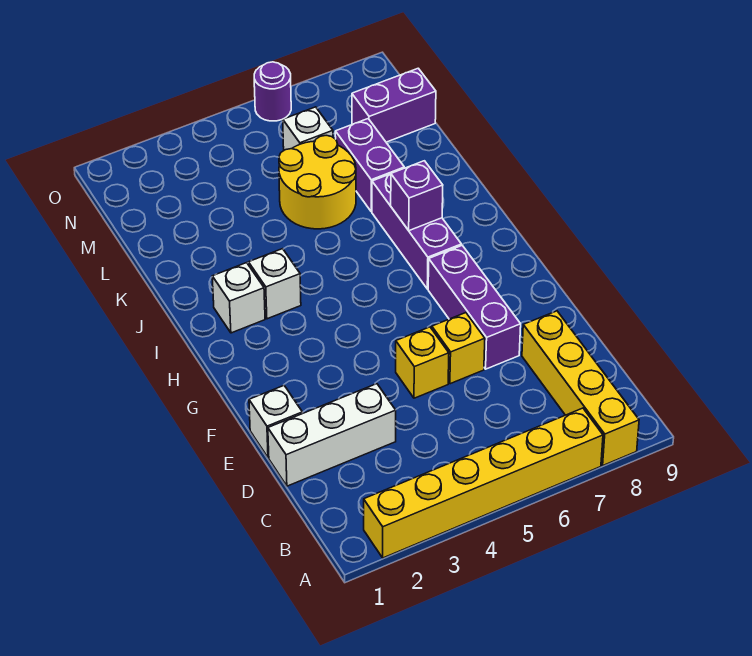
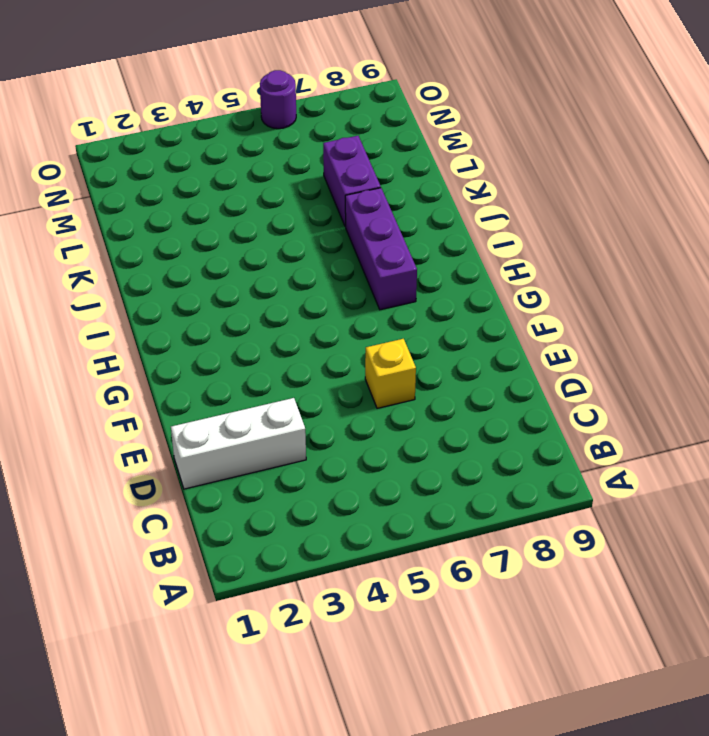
none -> yellow brick A2:A7 level 1
none -> yellow brick A8:D8 level 1
none -> white brick E1 level 1

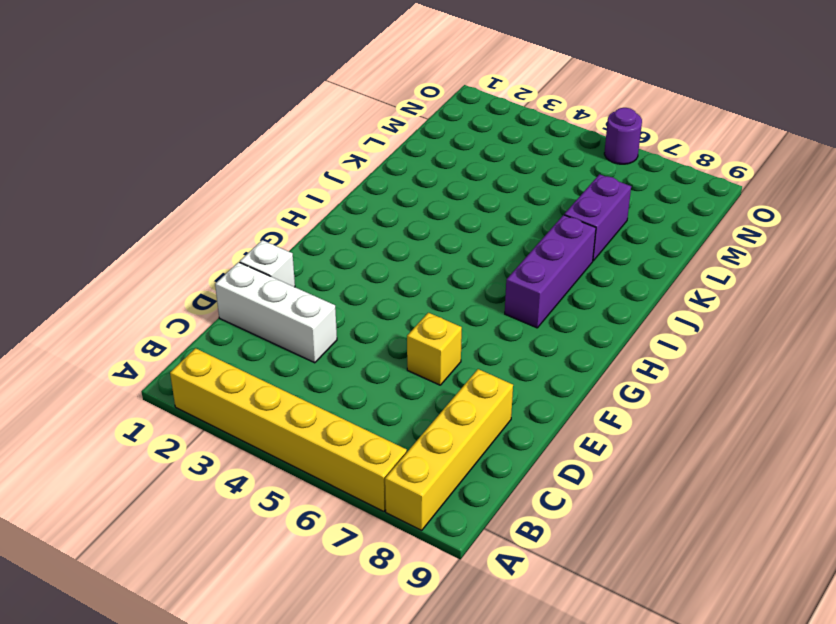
none -> yellow brick E5 level 1
none -> purple brick E7:G7 level 1
none -> white brick I2 level 1

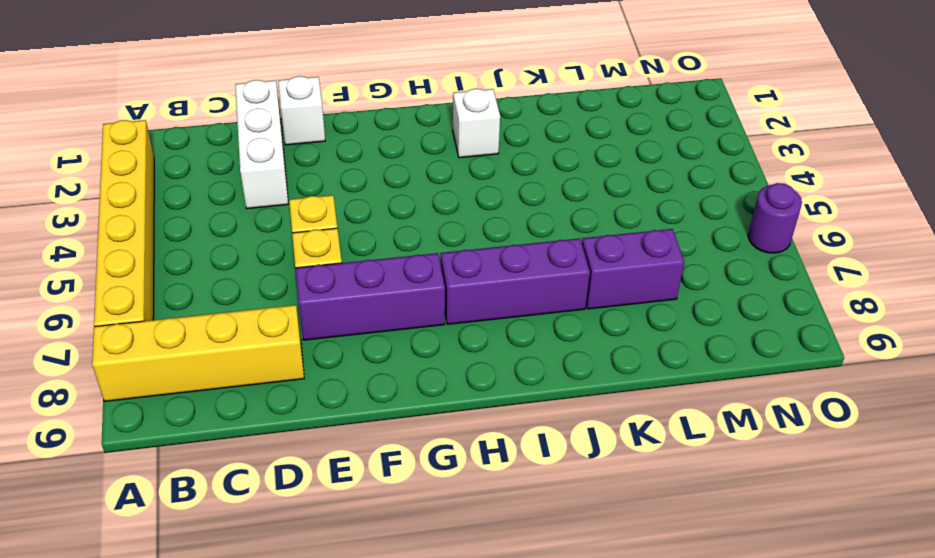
none -> white brick I3 level 1
none -> yellow round brick K5:L6 level 1
none -> white brick M6 level 1

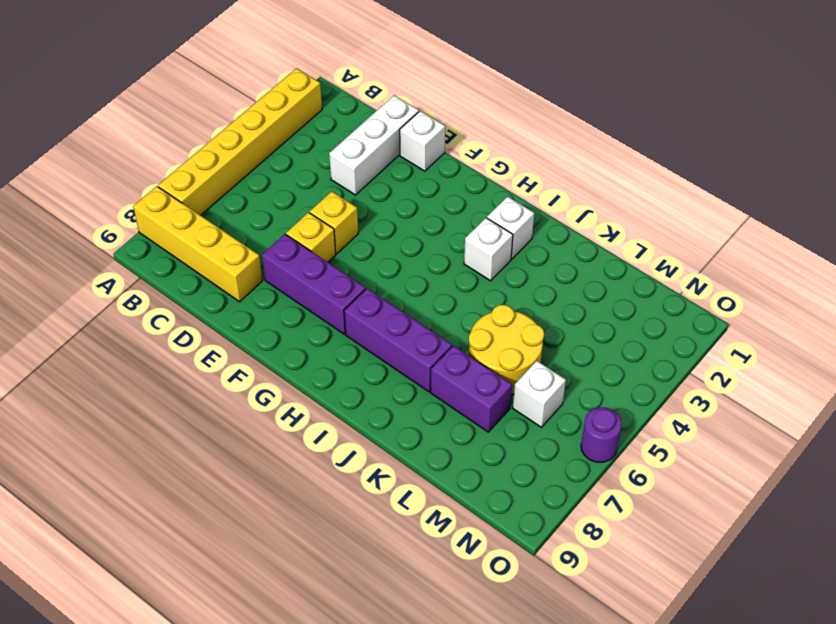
none -> purple brick M8:M9 level 1
none -> purple brick I7 level 2

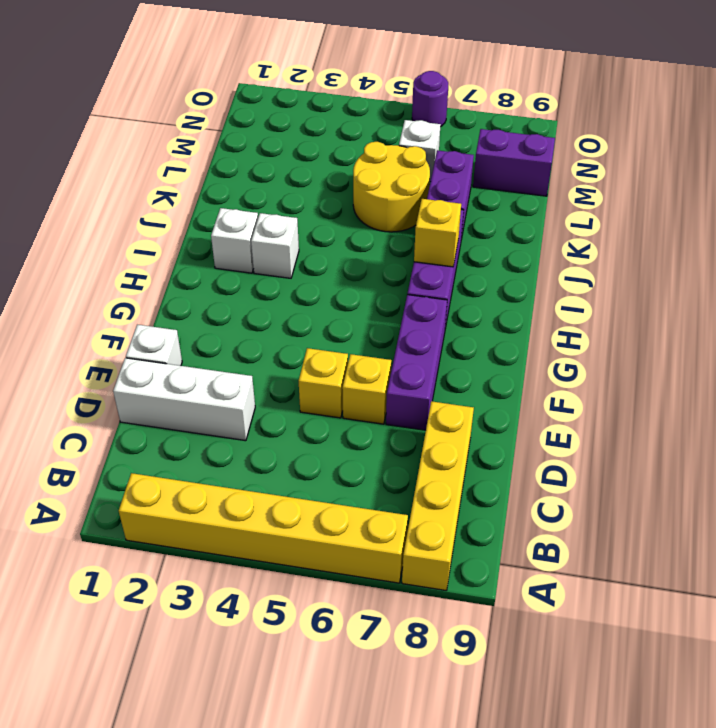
yellow brick I7 level 2 -> purple brick I7 level 2

